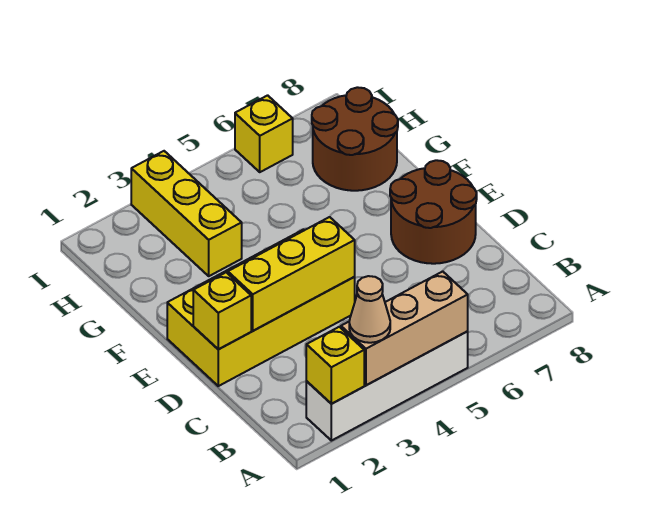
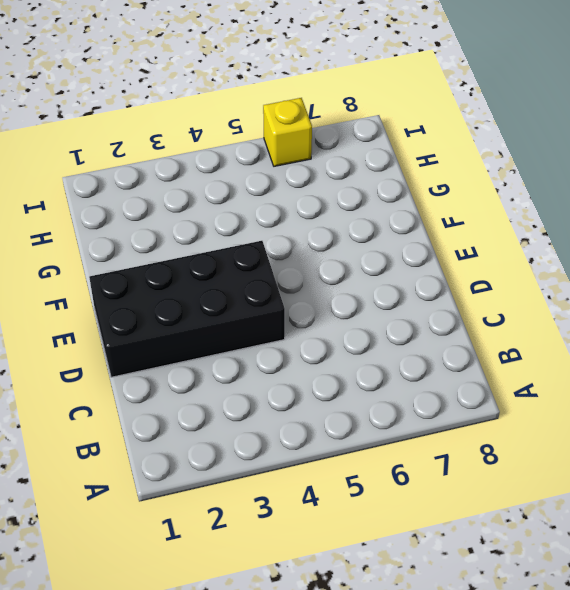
black brick D1:E4 level 1 -> yellow brick D1:E4 level 1
none -> white brick A2:A5 level 1
none -> brown round brick D7:E8 level 1

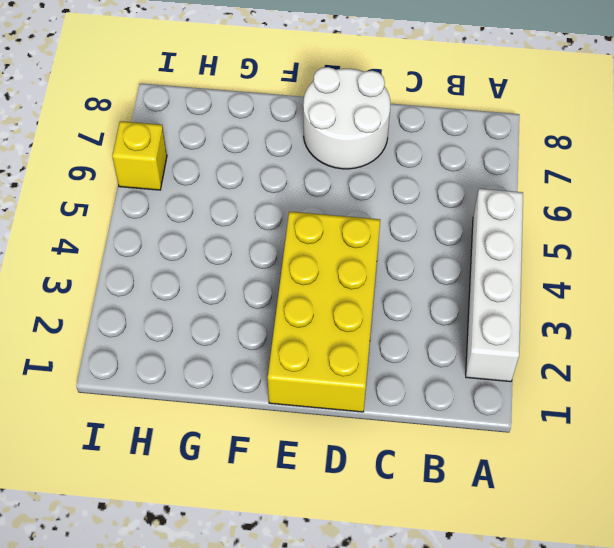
white round brick D7:E8 level 1 -> brown round brick D7:E8 level 1
none -> yellow brick G3:I3 level 1
none -> brown round brick G7:H8 level 1

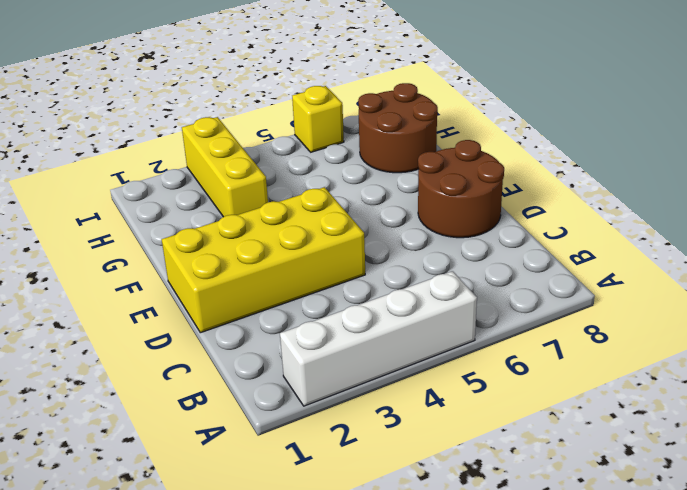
none -> yellow brick A2 level 2
none -> tan brick A3:A5 level 2

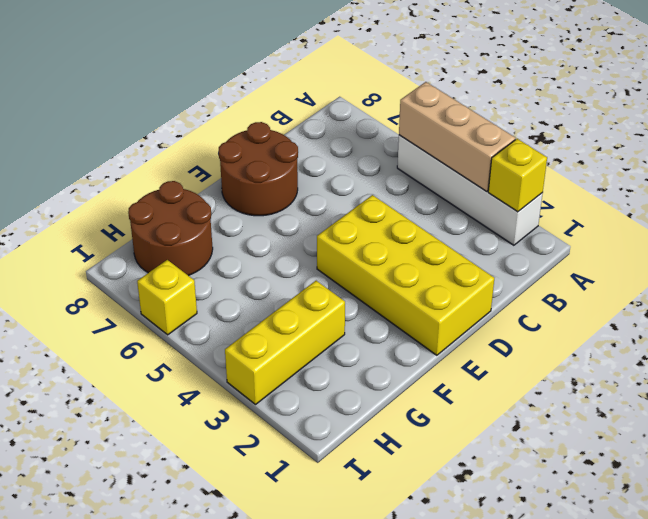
none -> yellow brick D1 level 2
none -> yellow brick D2:D4 level 2

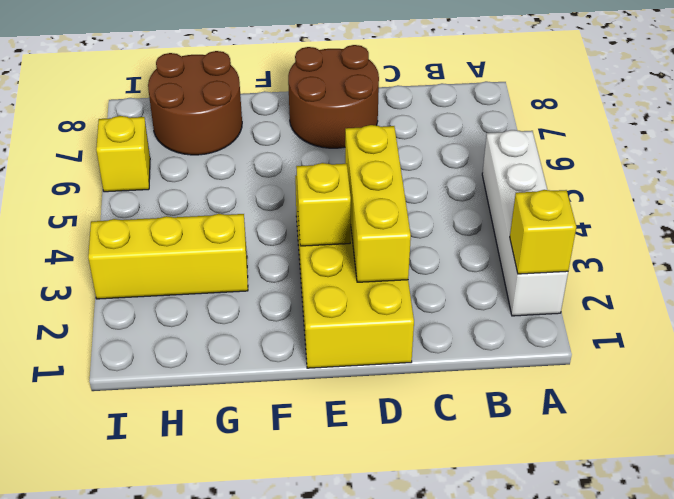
yellow brick E3 level 2 -> yellow brick D1 level 2
none -> tan brick A3:A5 level 2
none -> tan cone A3 level 3

